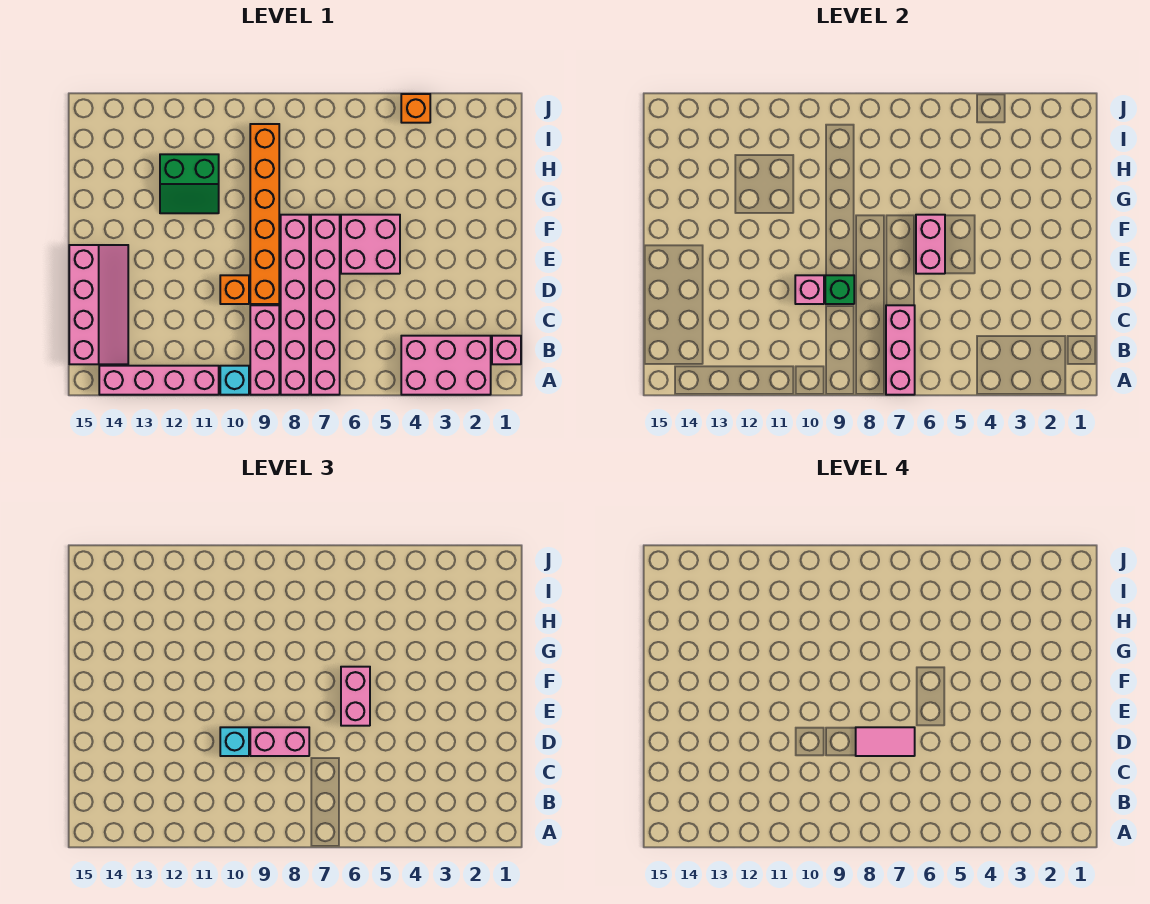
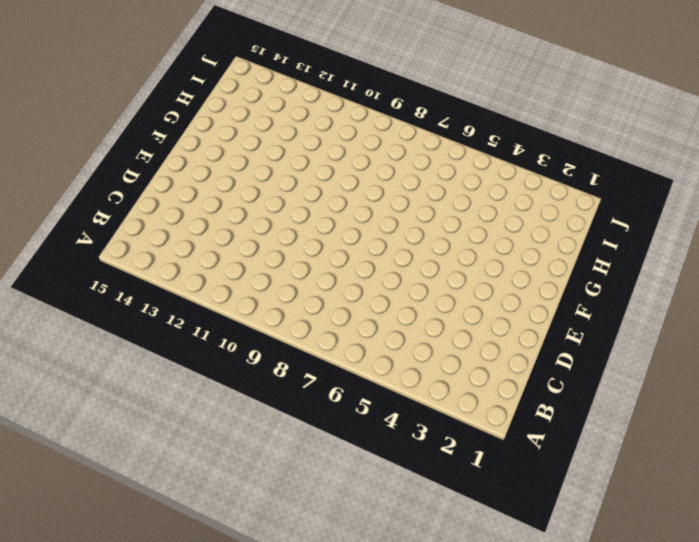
none -> pink brick A2:B4 level 1
none -> pink brick A7:F7 level 1
none -> pink brick A8:F8 level 1

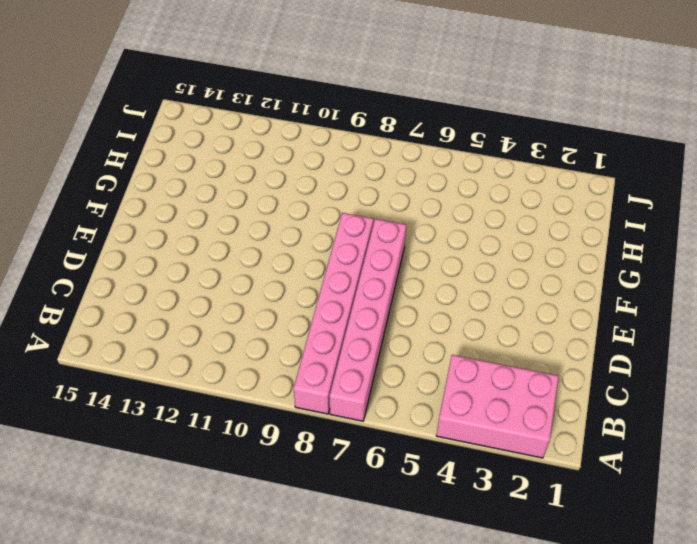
none -> pink brick A9:C9 level 1
none -> cyan brick A10 level 1
none -> pink brick A11:A14 level 1

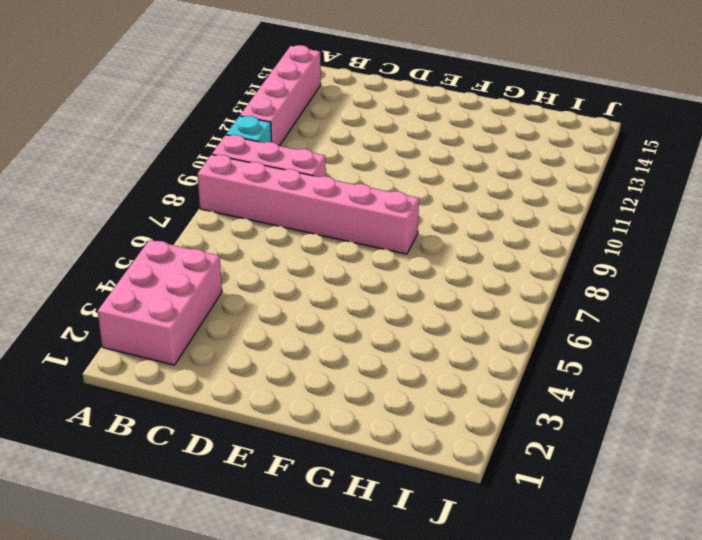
none -> pink brick A7:F7 level 1
none -> pink brick B1 level 1
none -> pink slope B14:E15 level 1 top 15

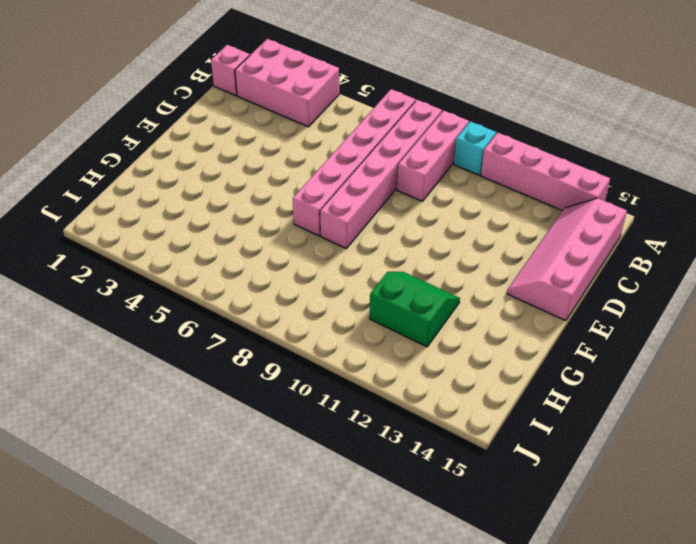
none -> orange brick D9:I9 level 1
none -> orange brick D10 level 1
none -> pink brick E5:F6 level 1

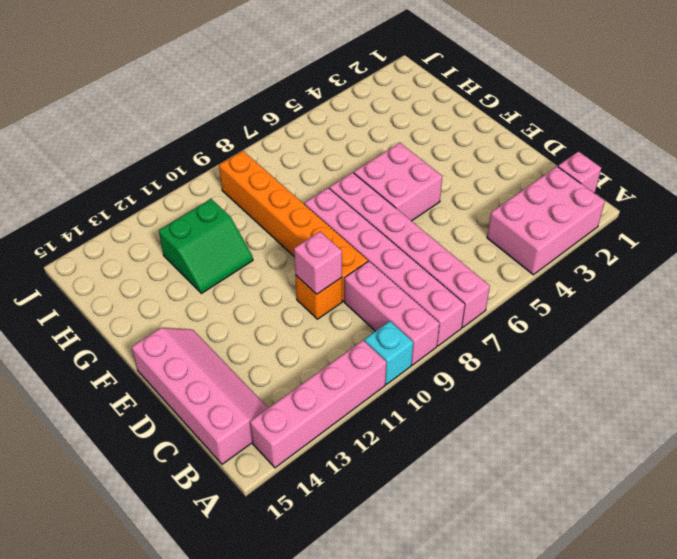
none -> orange brick J4 level 1
none -> pink brick A7:C7 level 2
none -> green brick D9 level 2

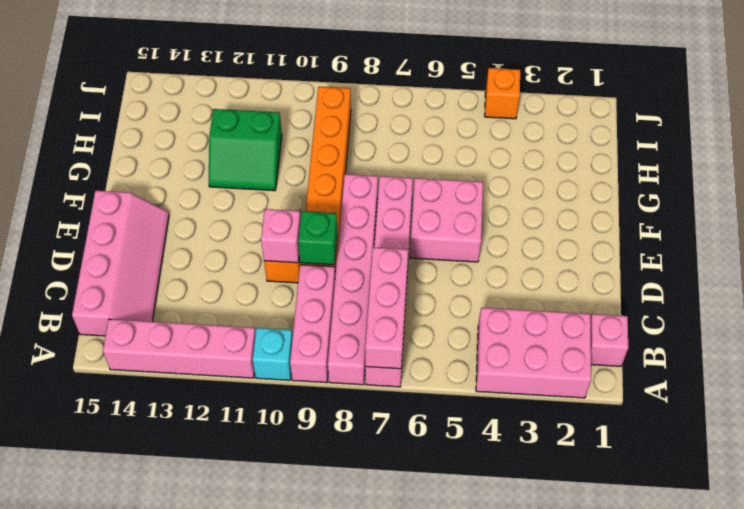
none -> pink brick E6:F6 level 2
none -> pink brick D8:D9 level 3
none -> cyan brick D10 level 3

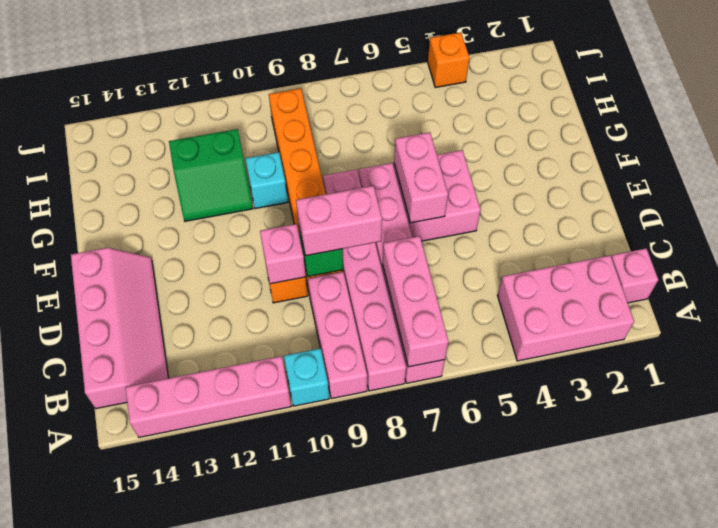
cyan brick G10 level 1 -> cyan brick D10 level 3
none -> pink brick E6:F6 level 3
none -> pink tile D7:D8 level 4

